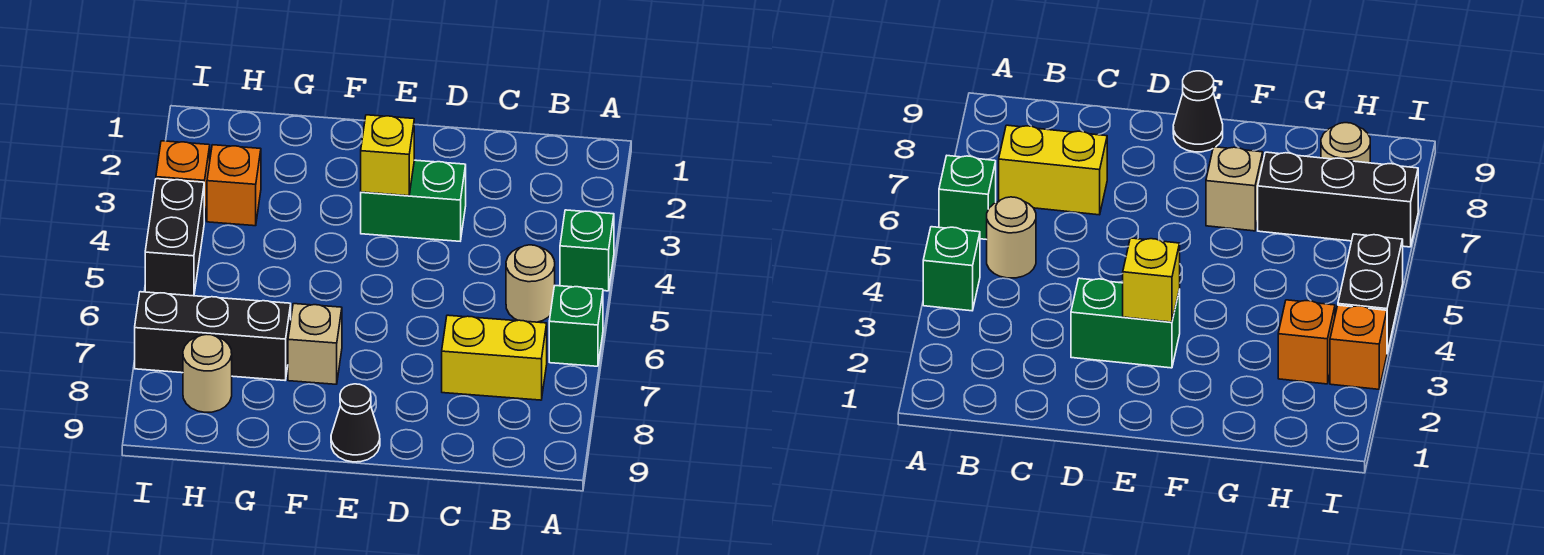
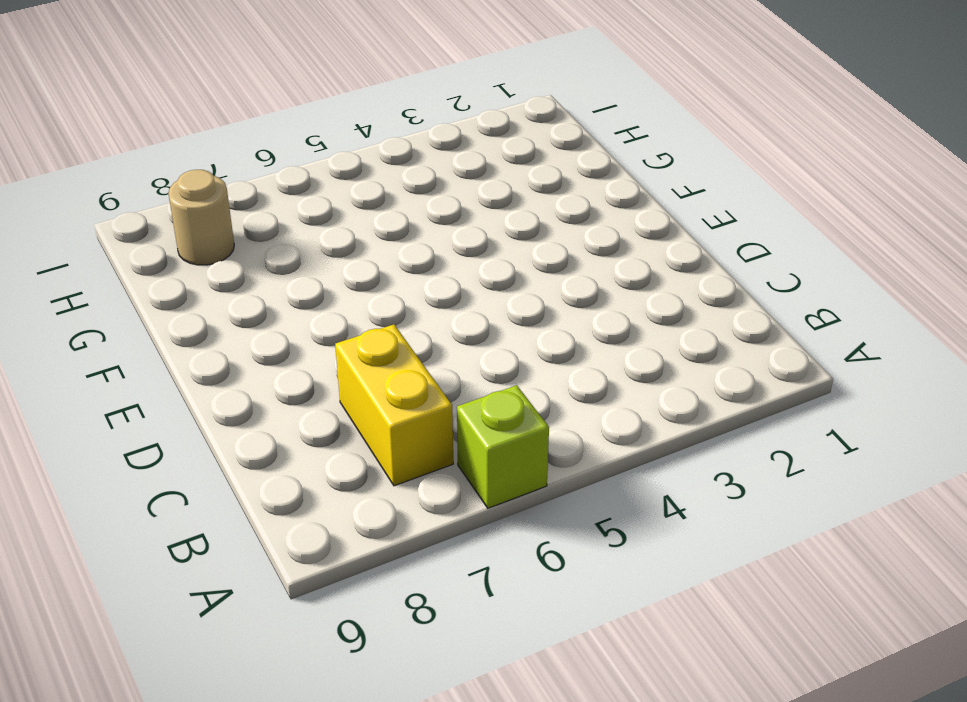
lime brick A6 level 1 -> green brick A6 level 1
none -> green brick A4 level 1
none -> tan round brick B5 level 1
none -> green brick D3:E3 level 1

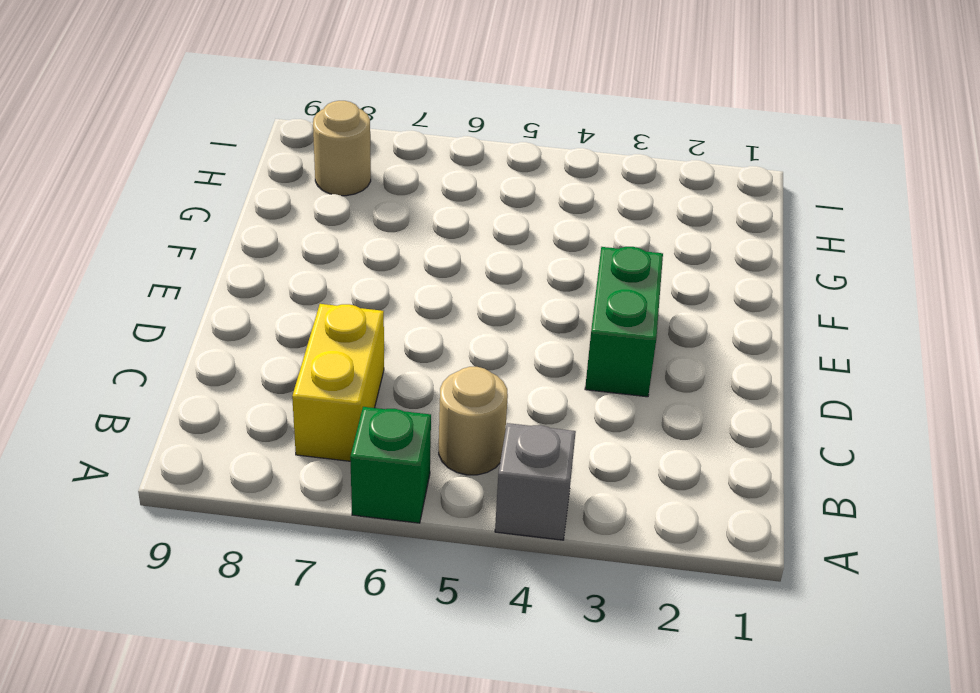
grey brick A4 level 1 -> green brick A4 level 1
none -> black cone E9 level 1
none -> tan brick F7 level 1
none -> black brick G7:I7 level 1

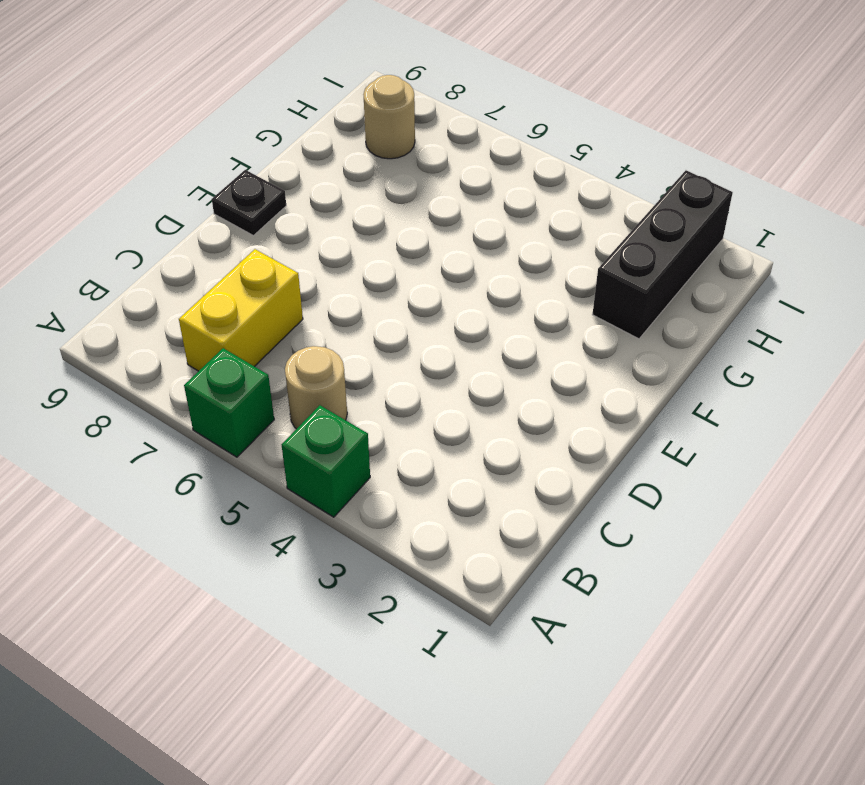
black plate E9 level 1 -> black cone E9 level 1
black brick G2:I2 level 1 -> black brick G7:I7 level 1
none -> green brick D3:E3 level 1
none -> tan brick F7 level 1
none -> orange brick H3 level 1

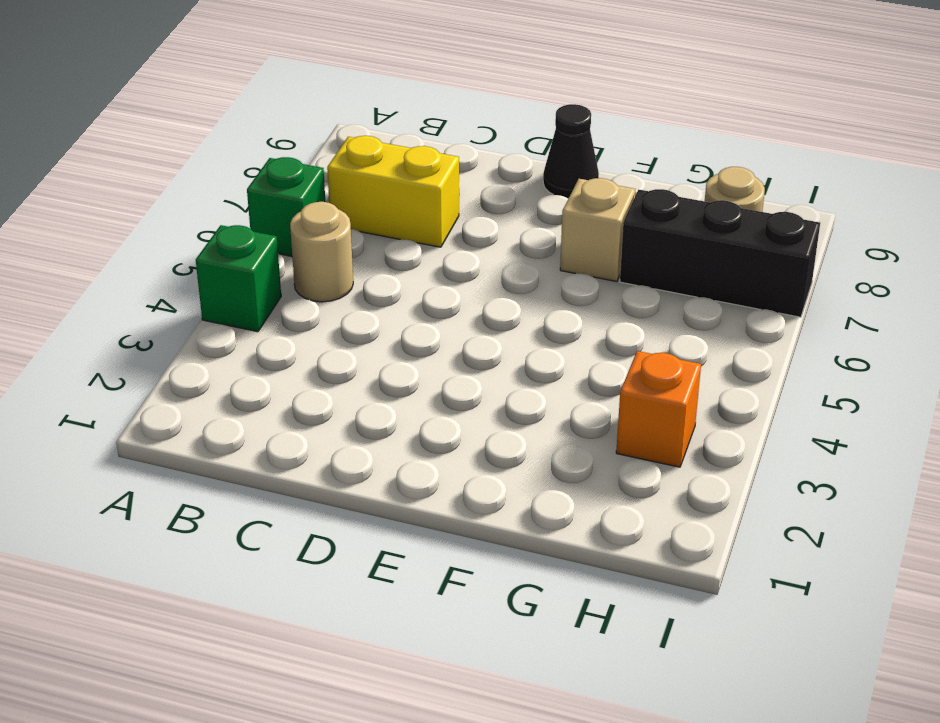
none -> green brick D3:E3 level 1
none -> orange brick I3 level 1
none -> black brick I4:I5 level 1

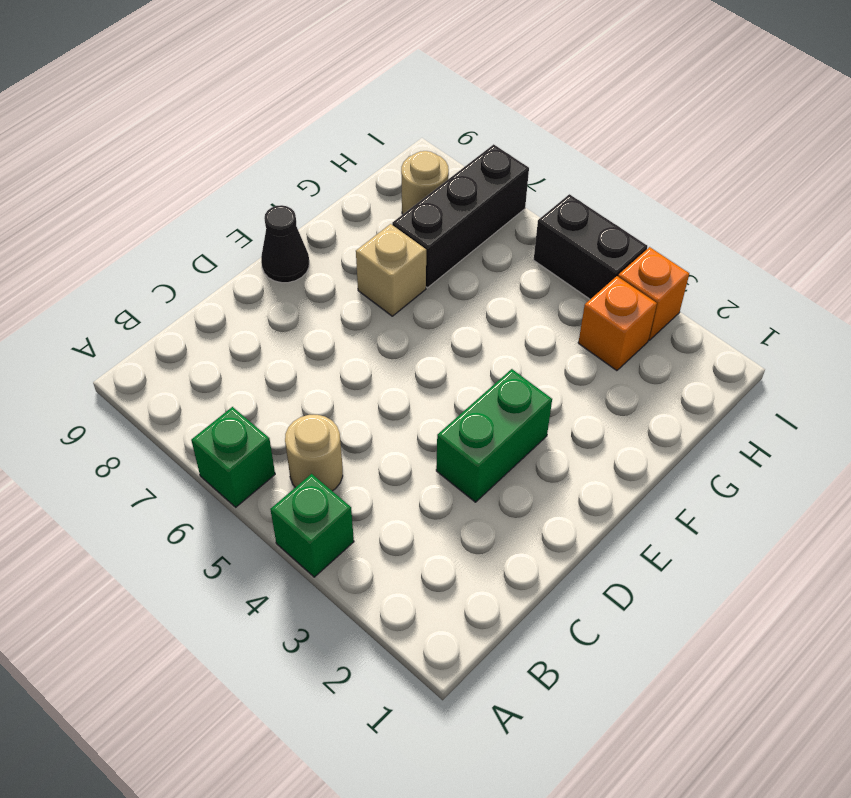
none -> yellow brick B7:C7 level 1
none -> yellow brick E3 level 2

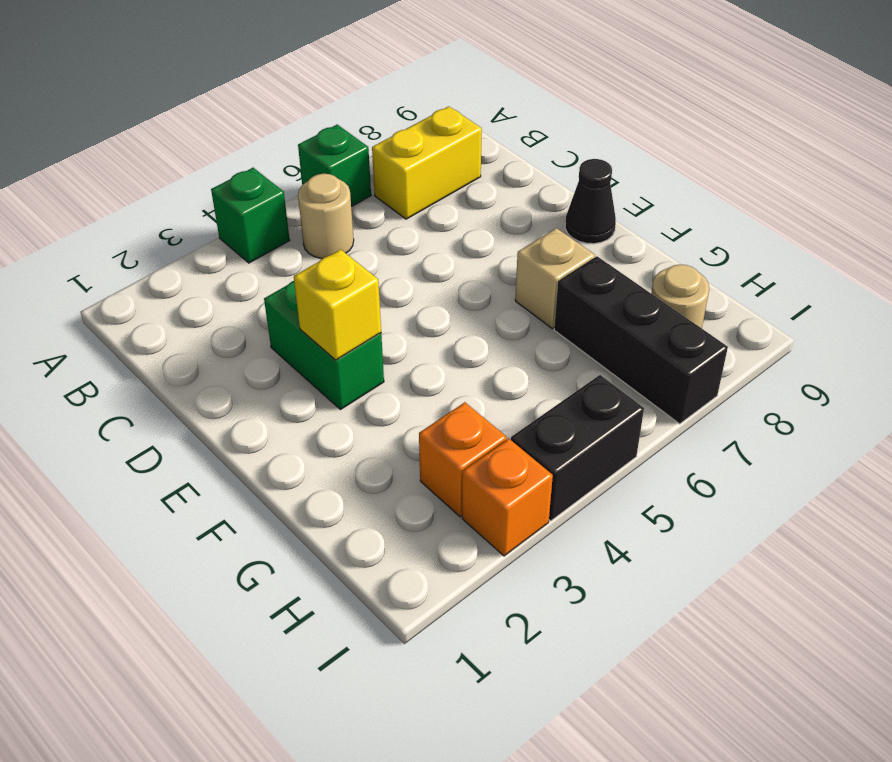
yellow brick B7:B8 level 1 -> yellow brick B7:C7 level 1

